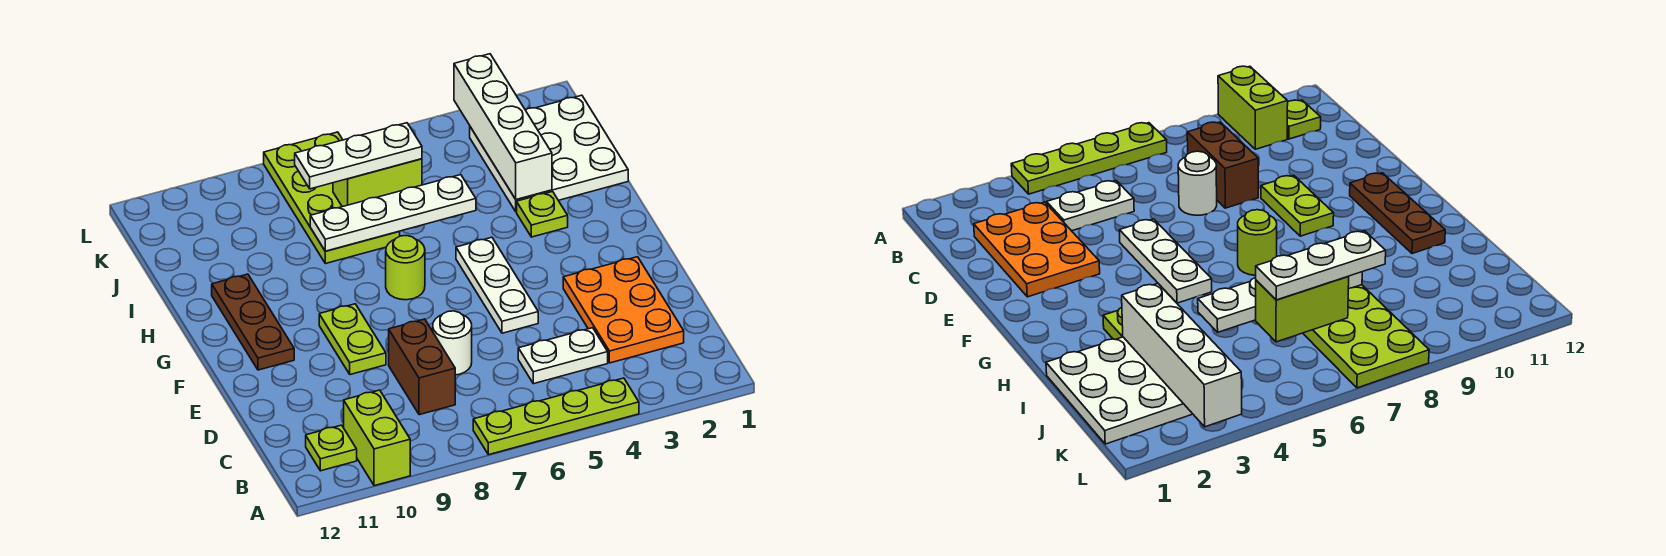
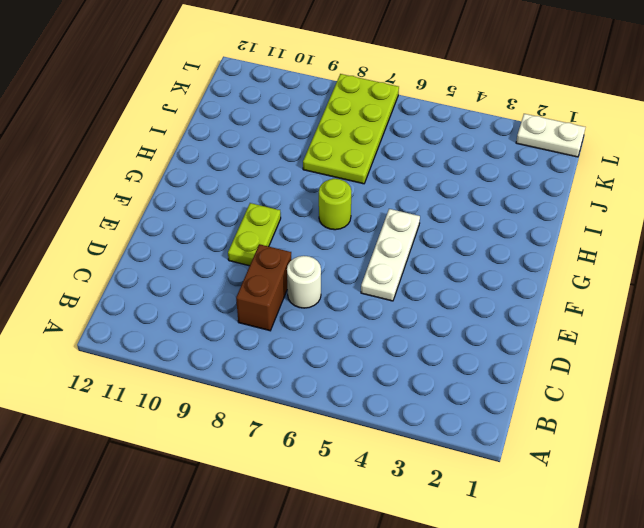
white plate L1:L2 level 1 -> white plate C4:C5 level 1
none -> lime plate A4:A7 level 1
none -> lime brick A10:B10 level 1
none -> lime plate B11 level 1

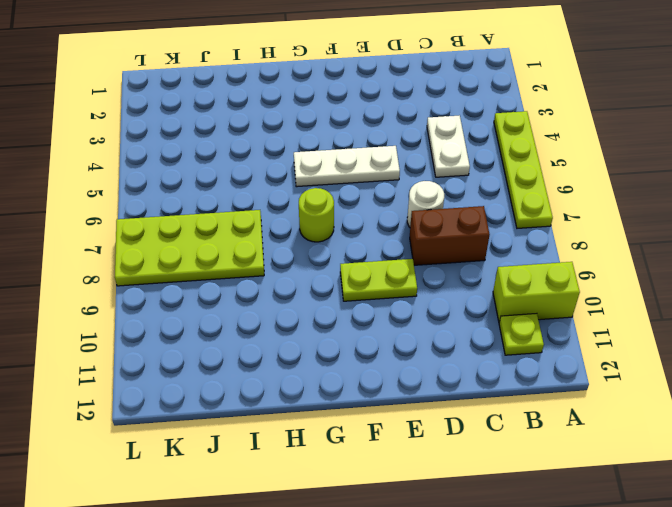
none -> orange plate C2:E3 level 1
none -> brown plate F11:H11 level 1
none -> lime plate H3 level 1

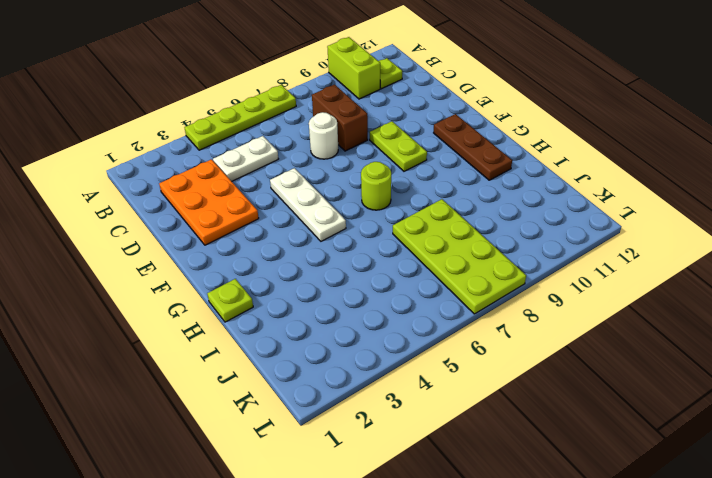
lime plate H1 level 1 -> lime plate H3 level 1
none -> white plate I1:K3 level 1
none -> white brick I3:L3 level 2
none -> white plate I5:I8 level 2

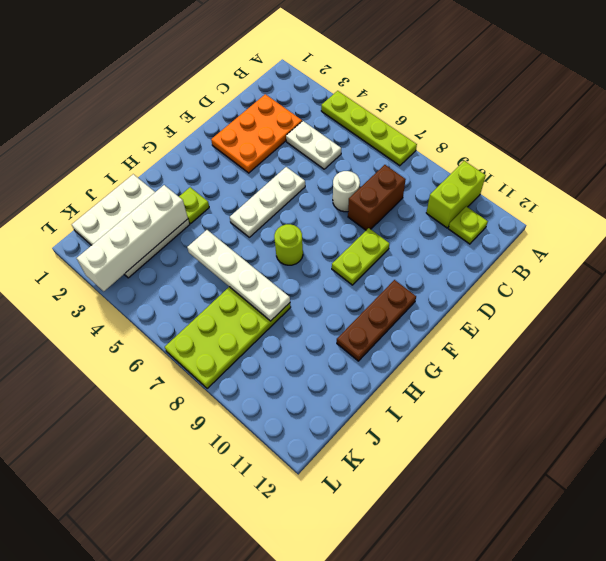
none -> lime brick J6:J7 level 2
none -> white plate J6:J8 level 3

